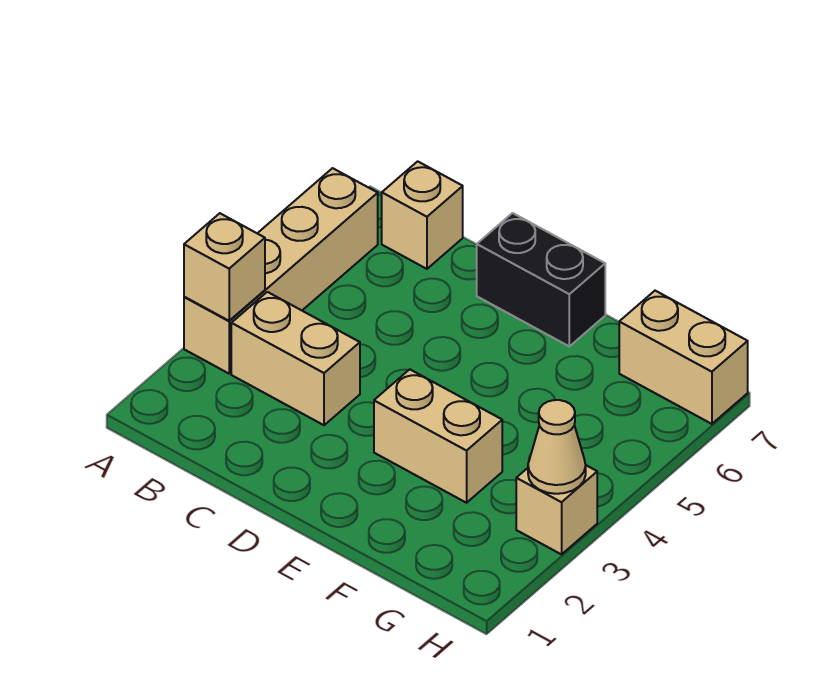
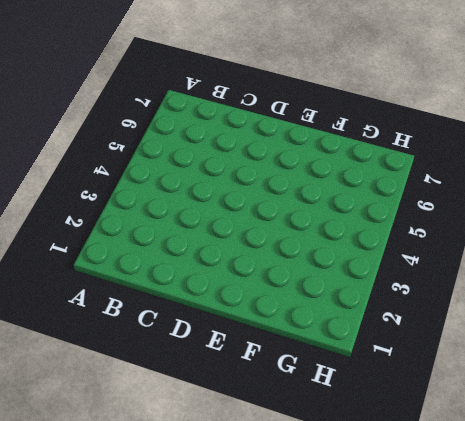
none -> tan brick A3:A6 level 1
none -> tan brick B3:C3 level 1

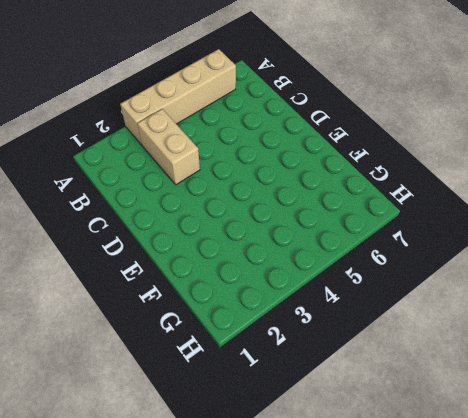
none -> tan brick B7 level 1
none -> black brick D7:E7 level 1

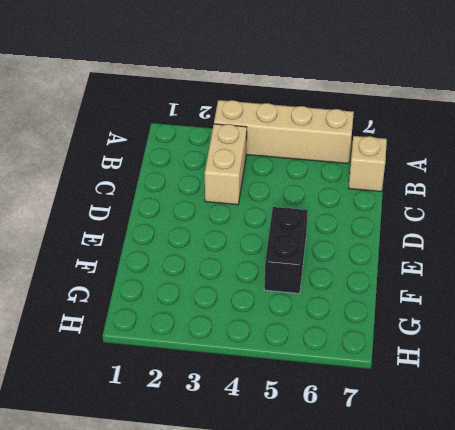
black brick E5:F5 level 1 -> black brick D7:E7 level 1
none -> tan brick E3:F3 level 1
none -> tan brick G7:H7 level 1

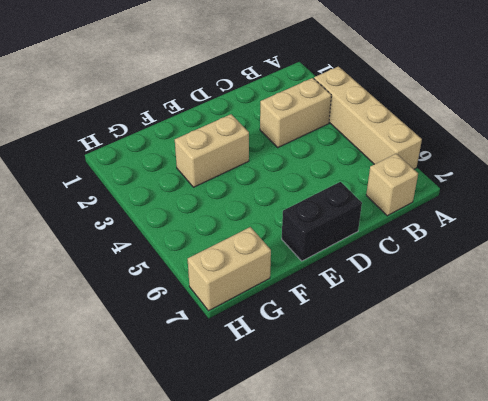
none -> tan brick H3 level 1
none -> tan brick A3 level 2

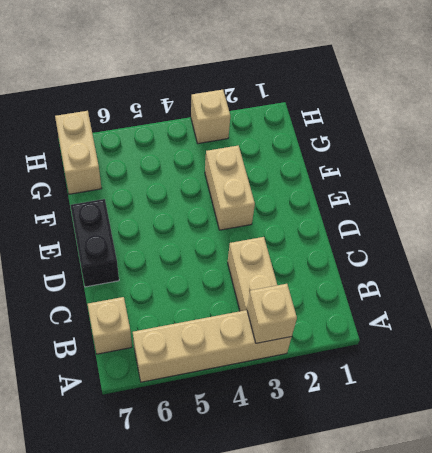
none -> tan cone H3 level 2

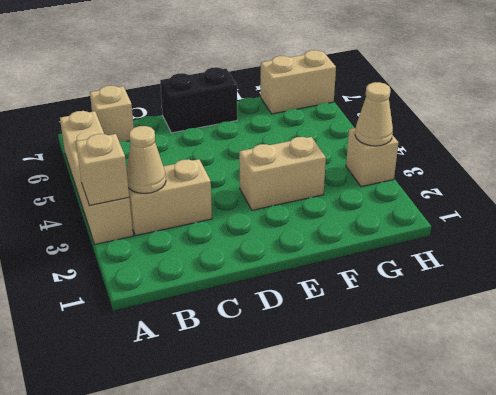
tan cone B3 level 2 -> none

